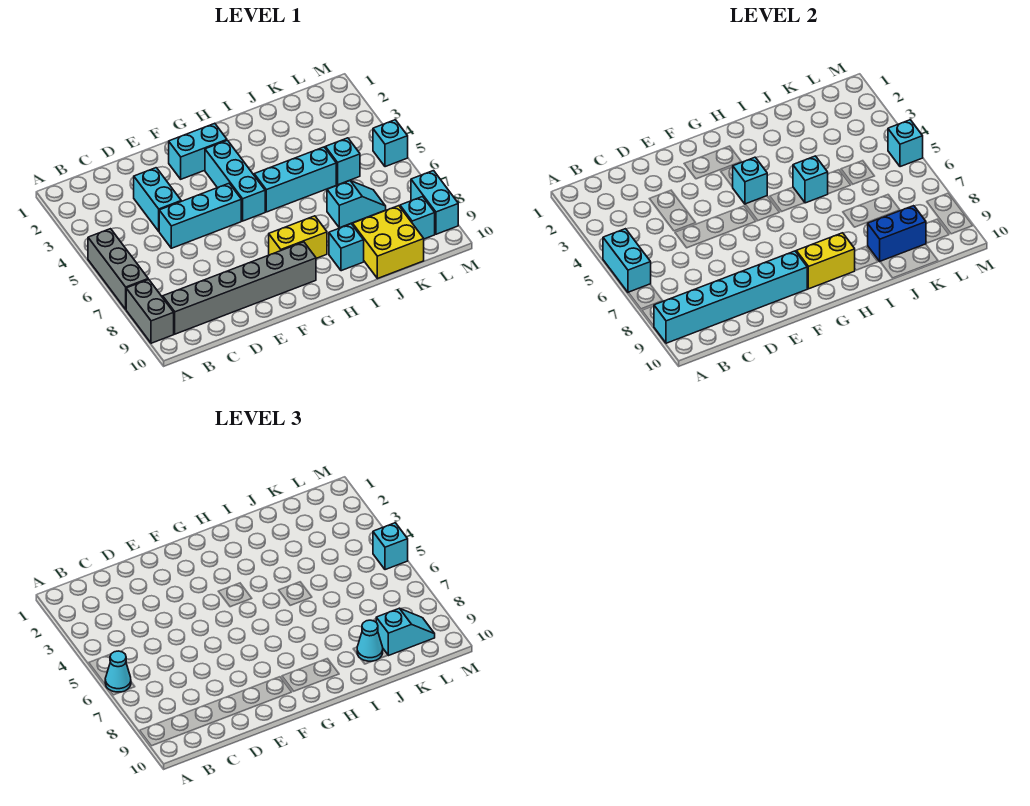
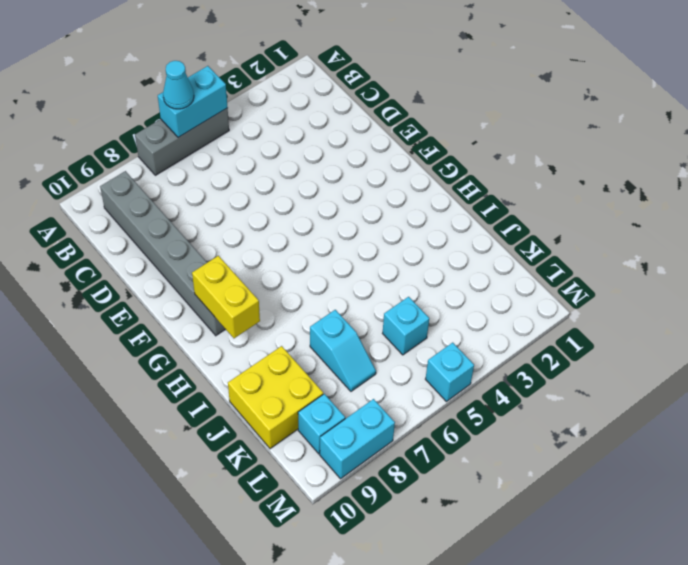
none -> grey brick A8:A9 level 1
none -> cyan brick D3:D4 level 1
none -> cyan brick D5:F5 level 1

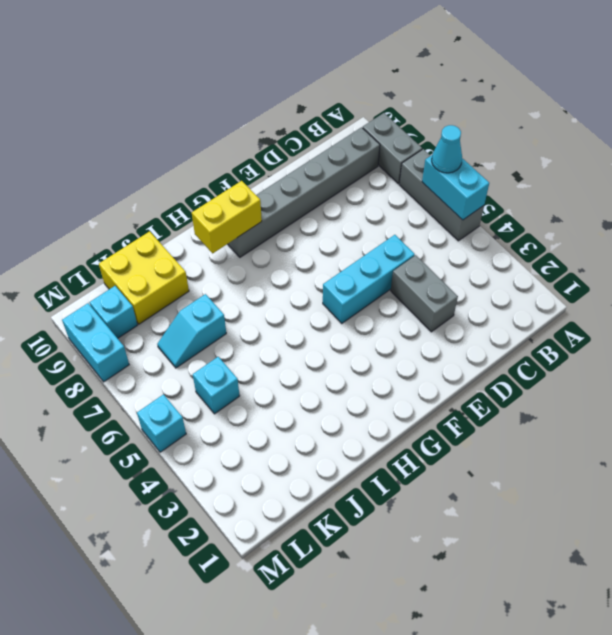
grey brick D3:D4 level 1 -> cyan brick D3:D4 level 1
none -> cyan brick F2:G2 level 1
none -> cyan brick G3:G5 level 1
none -> yellow brick G8:H8 level 1

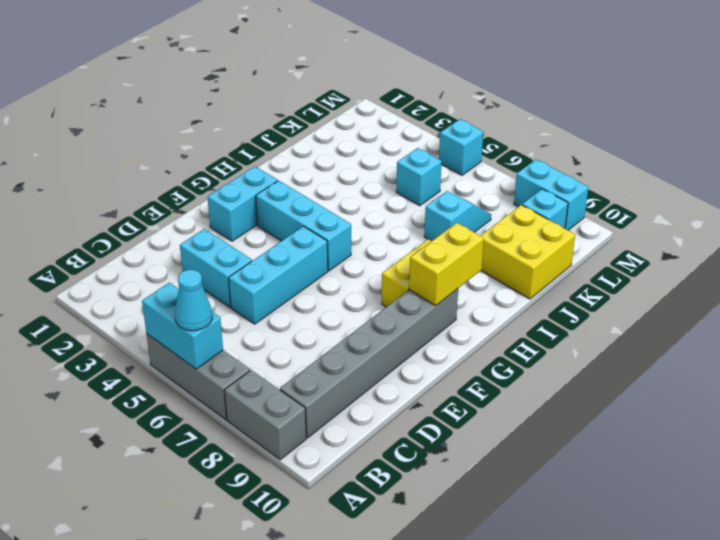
none -> cyan brick H5:J5 level 1
none -> cyan brick I9 level 1
none -> cyan brick A9:F9 level 2

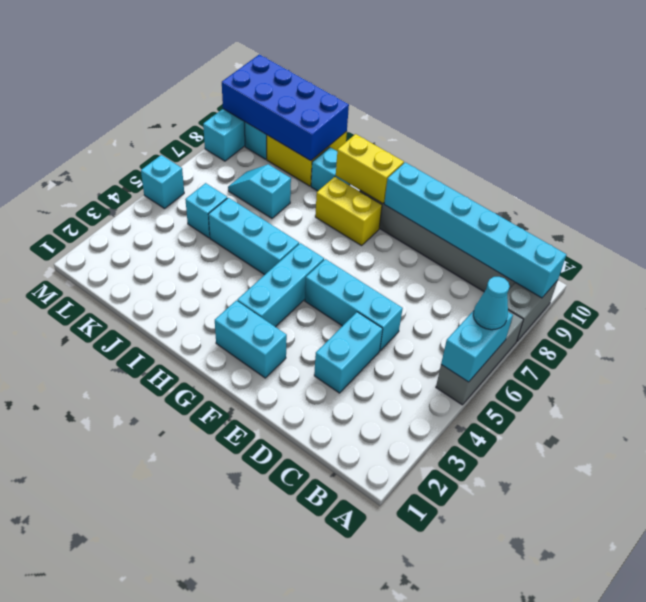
blue brick J9:M10 level 2 -> blue brick J9:K9 level 2
none -> cyan brick G4 level 2
none -> cyan brick I5 level 2
none -> cyan brick M5 level 2

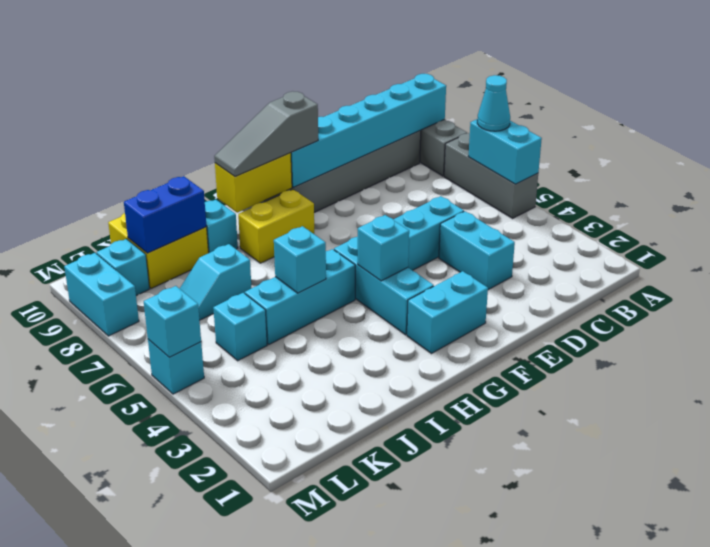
grey slope F9:H9 level 3 top F -> none
none -> cyan cone J9 level 3
none -> cyan slope K9:L9 level 3 top K
none -> cyan brick M5 level 3

